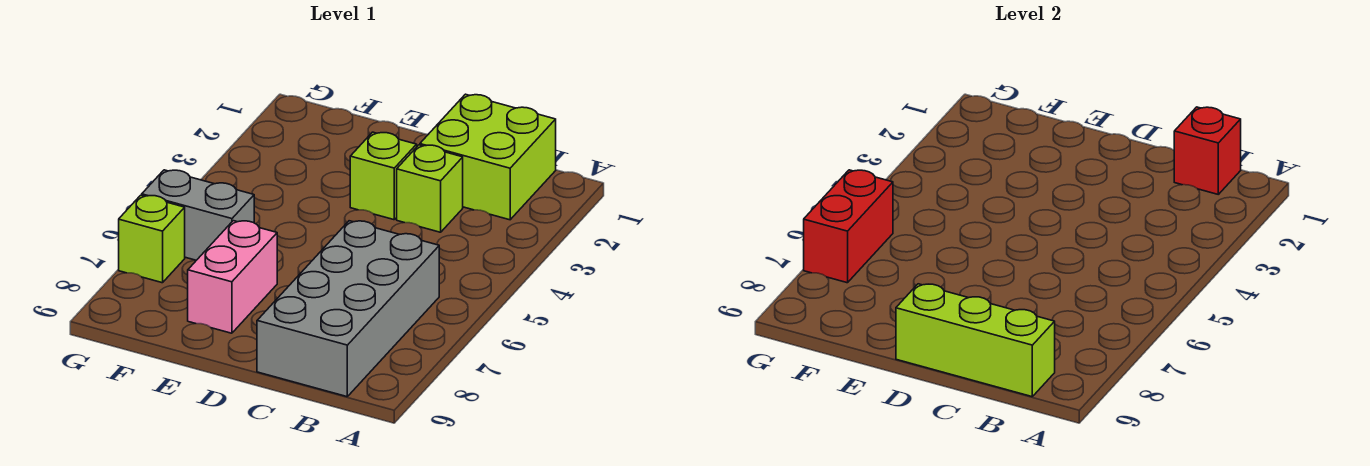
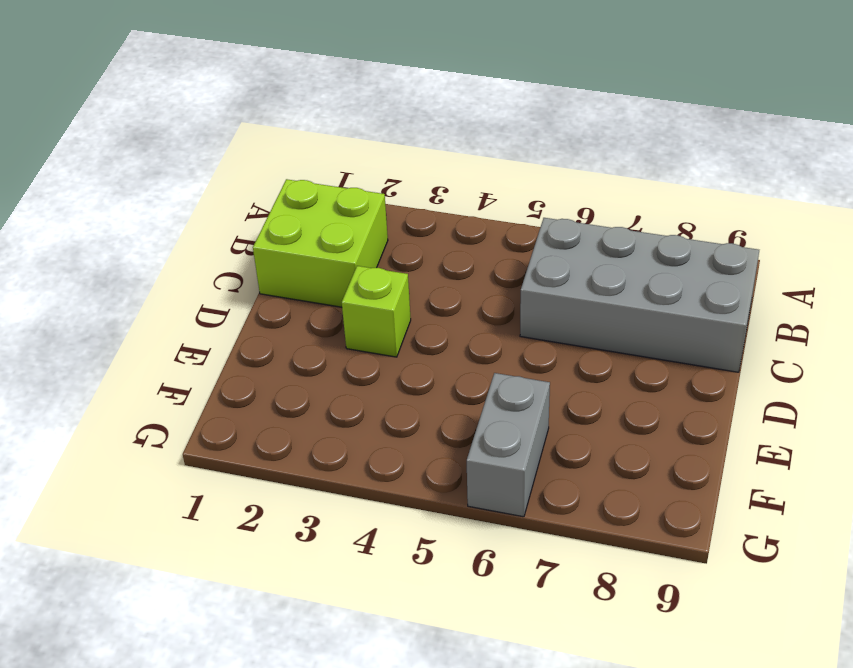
none -> lime brick C3 level 1
none -> pink brick E7:E8 level 1

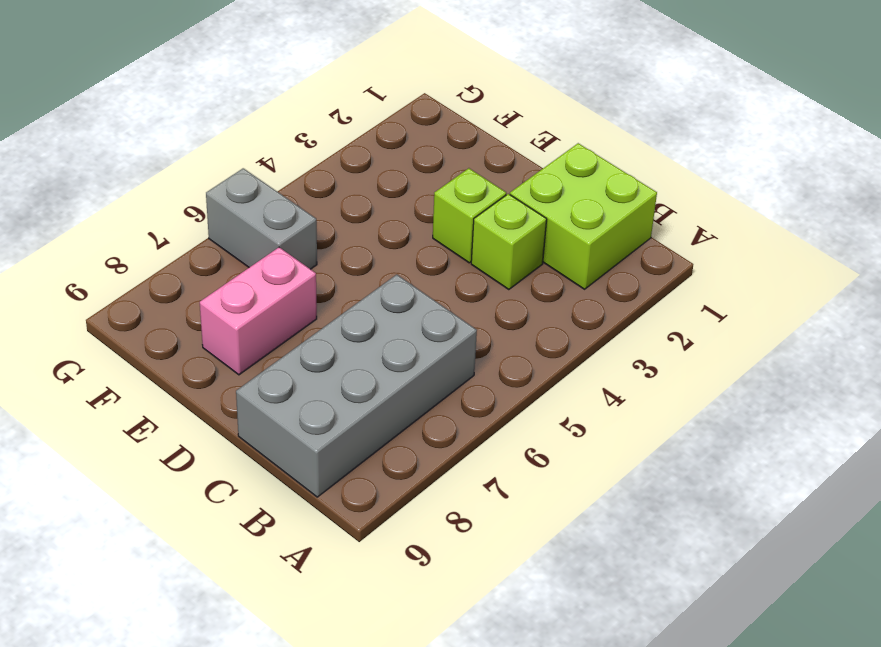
none -> lime brick G7 level 1
none -> red brick B1 level 2

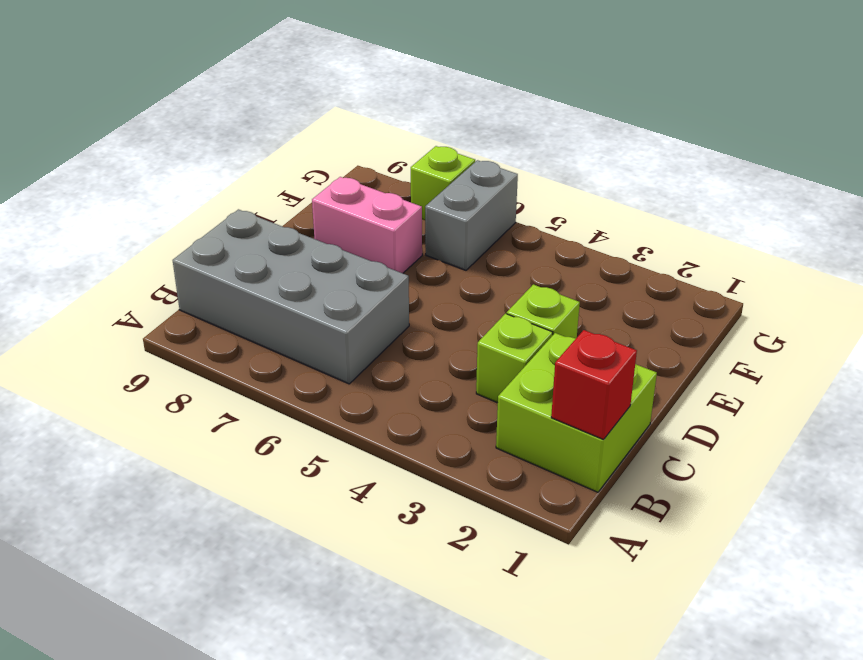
none -> lime brick B9:D9 level 2
none -> red brick G6:G7 level 2

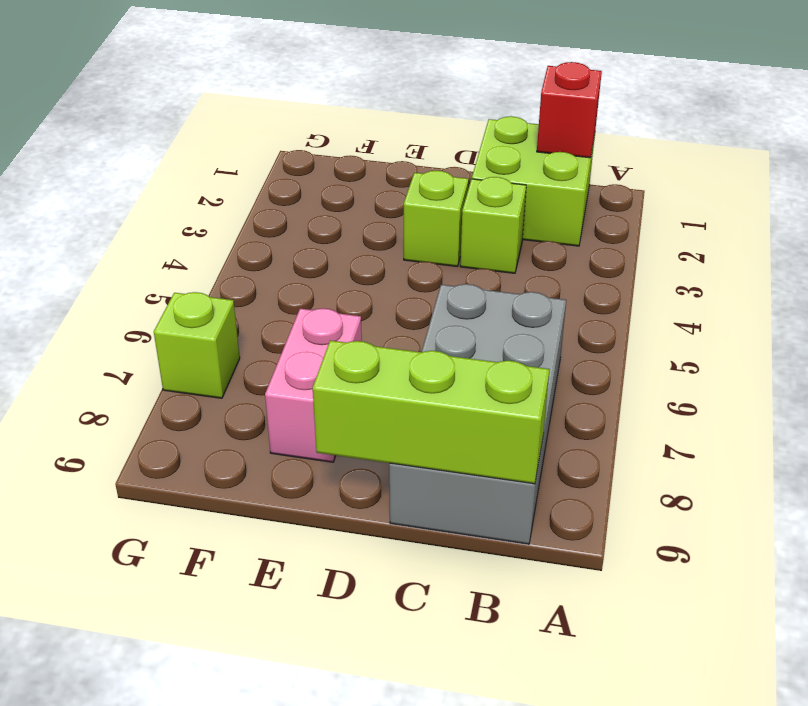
none -> grey brick F6:G6 level 1
none -> red brick G6:G7 level 2

